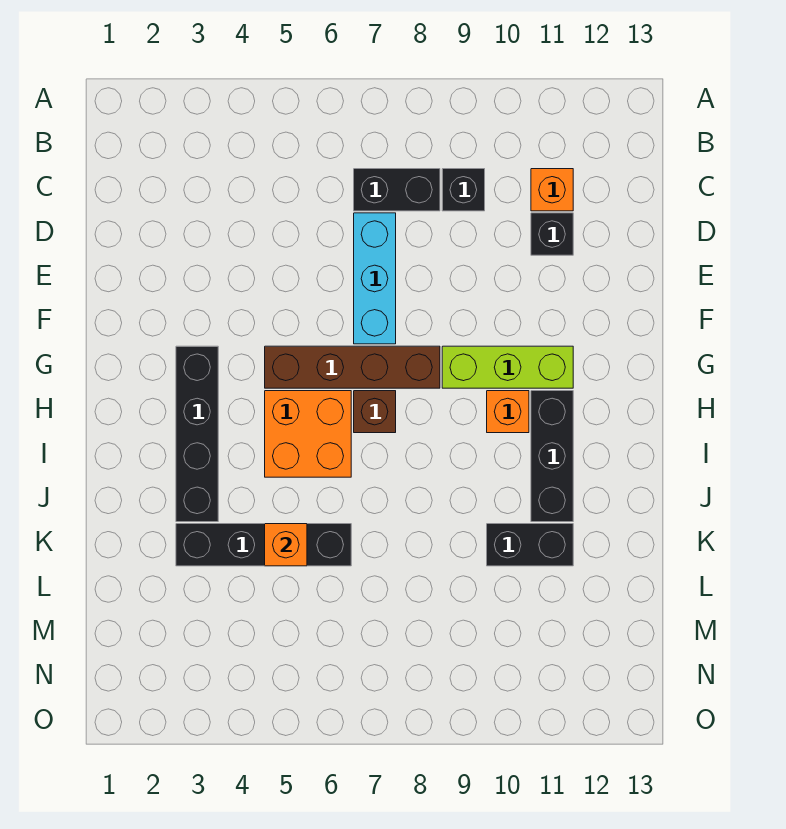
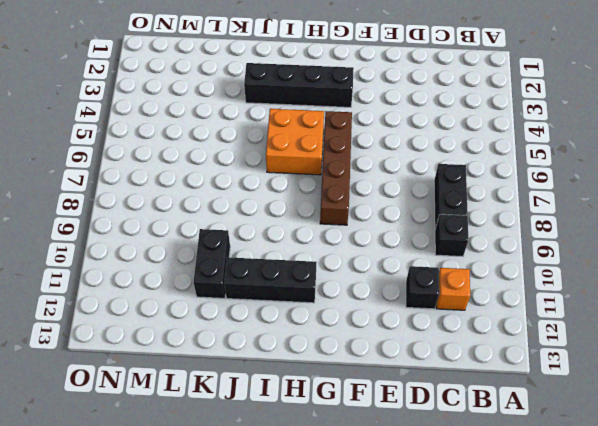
none -> cyan brick D7:F7 level 1
none -> lime brick G9:G11 level 1
none -> brown brick H7 level 1

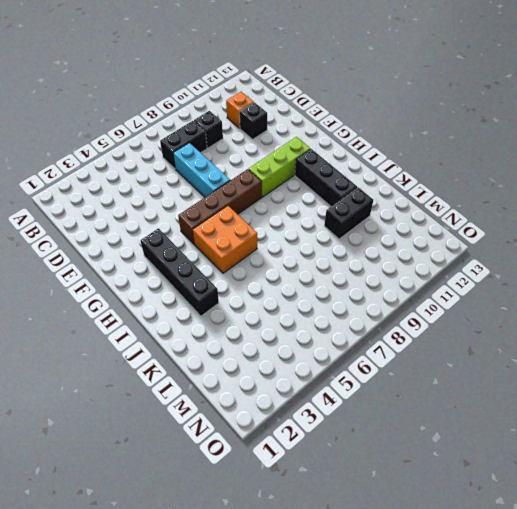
none -> brown brick H7 level 1
none -> orange brick H10 level 1
none -> black brick K3:K6 level 1

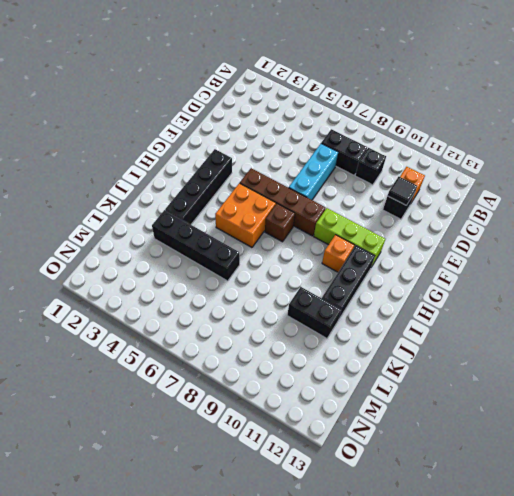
black tile D11 level 2 -> none
none -> orange brick K5 level 2

